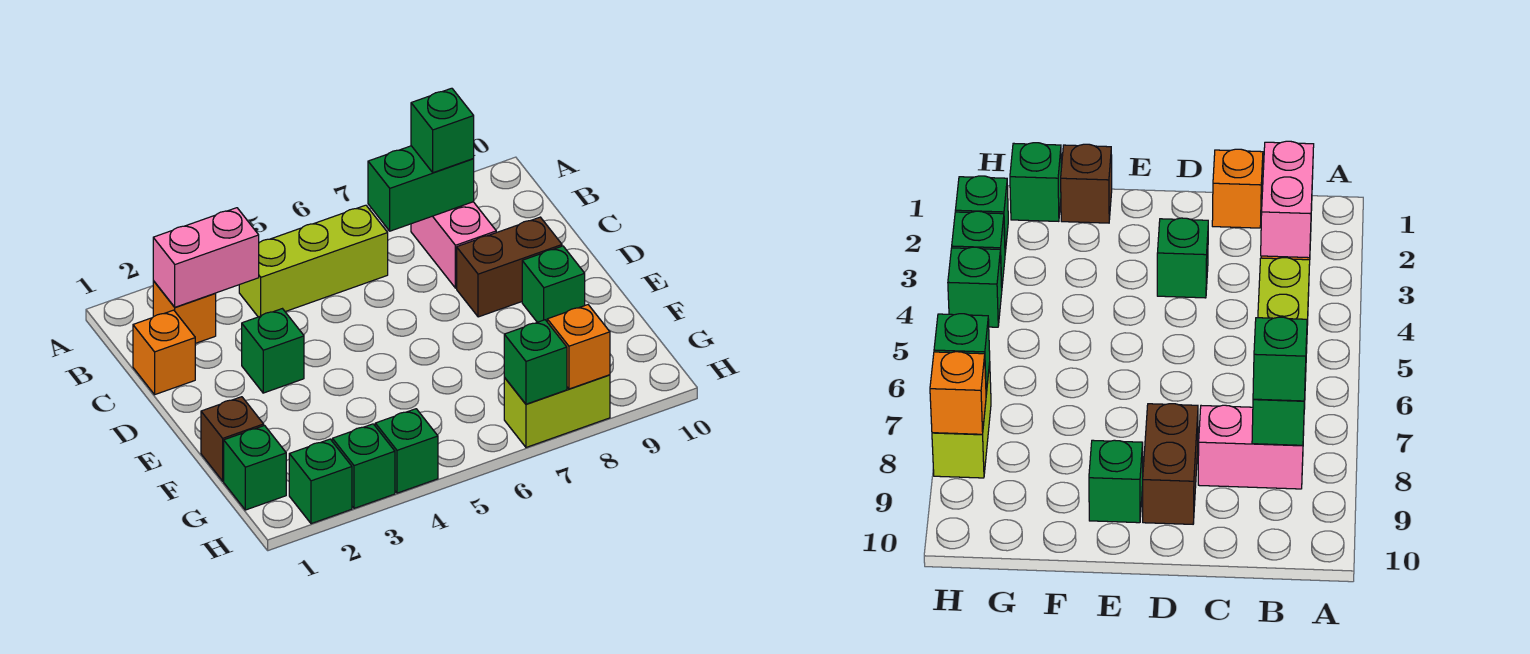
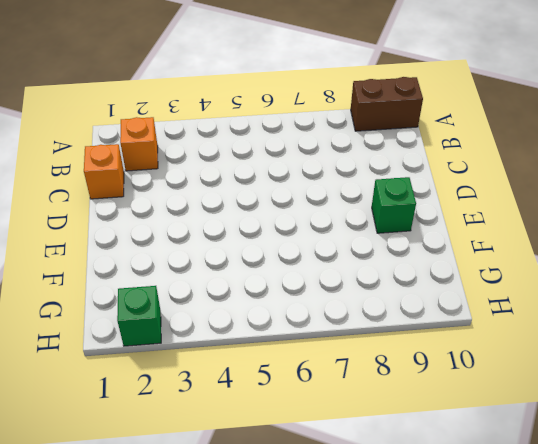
brown brick A9:A10 level 1 -> brown brick D8:D9 level 1
none -> lime brick B4:B6 level 1
none -> pink brick B8:C8 level 1
none -> green brick D3 level 1

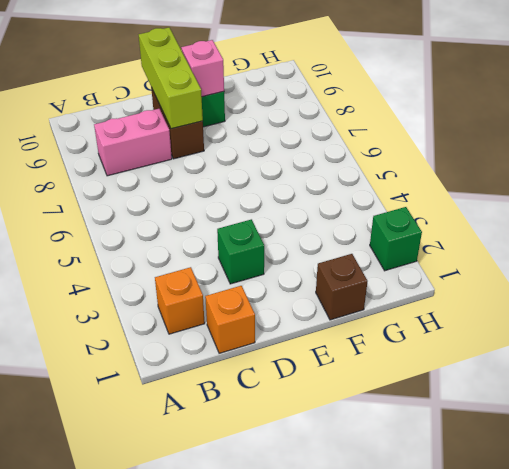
lime brick D8:D10 level 2 -> lime brick B4:B6 level 1
pink brick E9 level 2 -> none
none -> green brick G1 level 1
none -> green brick H3 level 1
none -> green brick H4 level 1

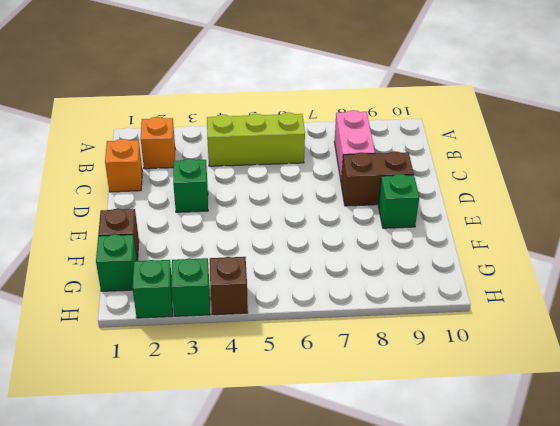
brown brick H4 level 1 -> green brick H4 level 1
none -> lime brick H7:H8 level 1
none -> pink brick B2:B3 level 2
none -> green brick B7:B8 level 2

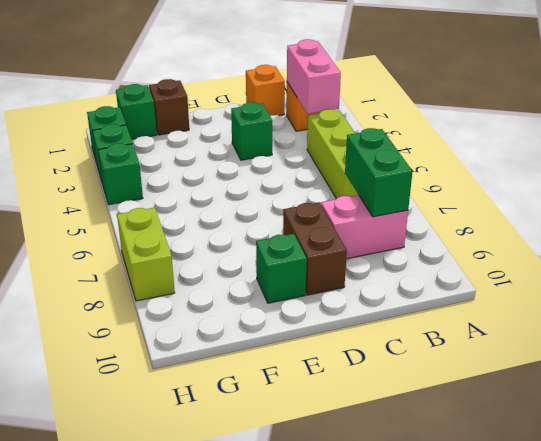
none -> green brick H7 level 2
none -> orange brick H8 level 2
none -> green brick B8 level 3

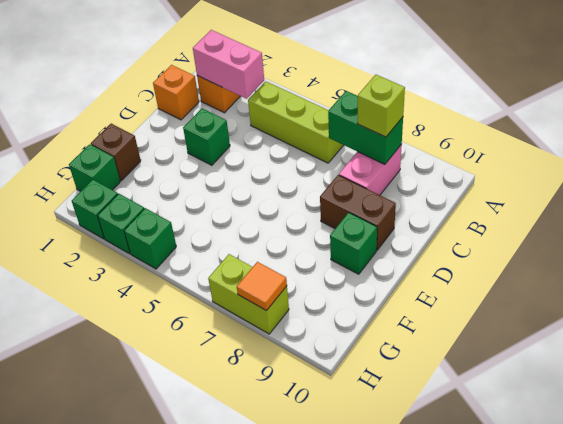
lime brick B8 level 3 -> green brick B8 level 3
orange tile H8 level 2 -> orange brick H8 level 2
none -> green brick H7 level 2

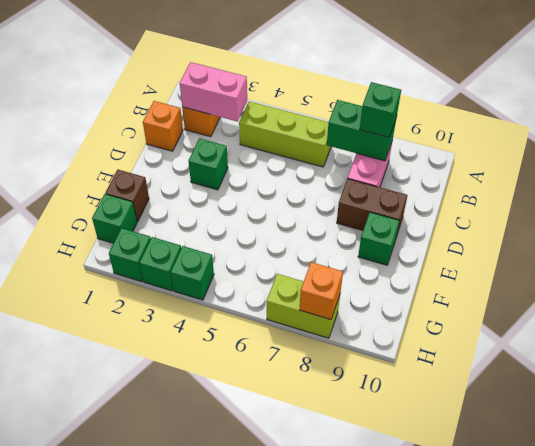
none -> green brick H7 level 2

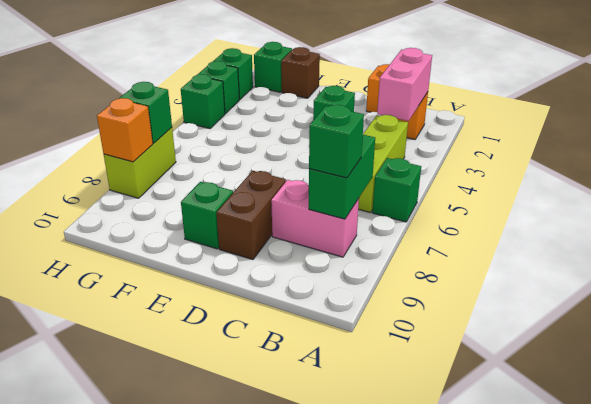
green brick A6 level 1 -> none

